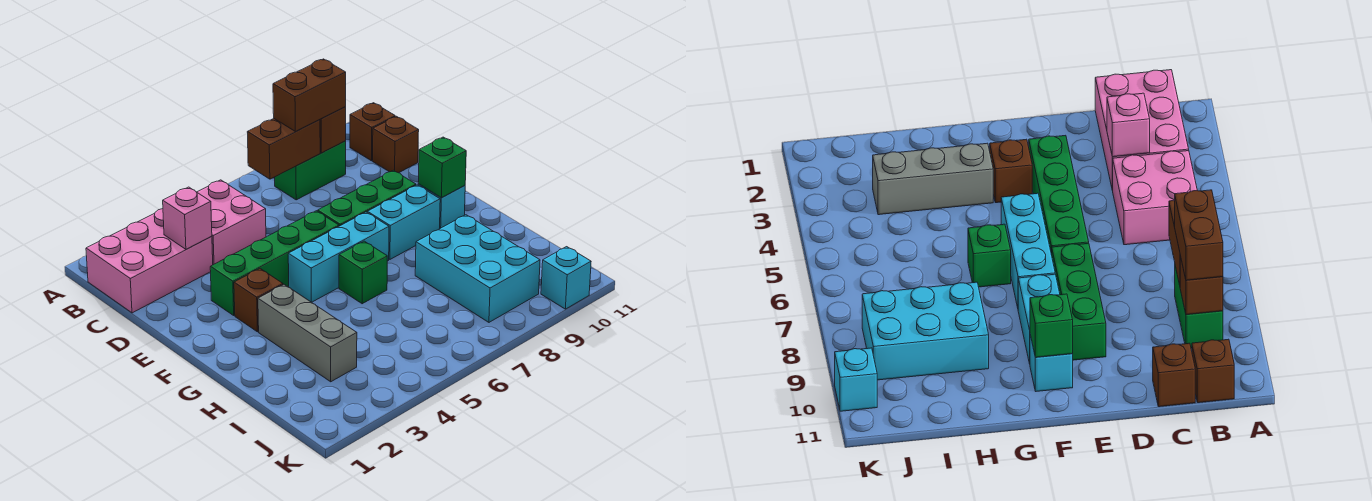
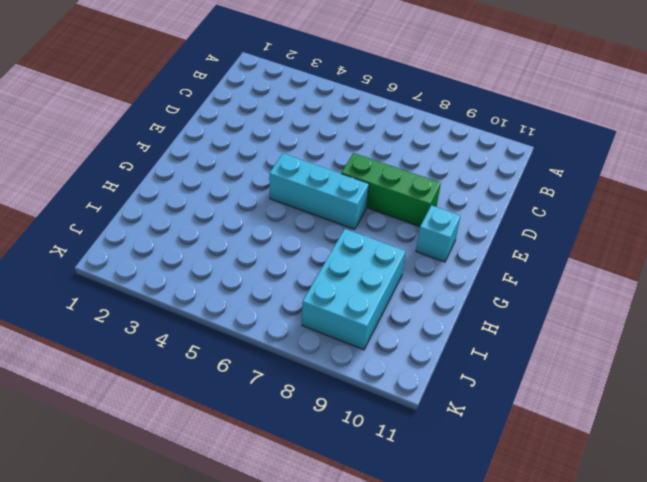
none -> pink brick B1:C3 level 1
none -> pink brick B4:C5 level 1
none -> green brick B8:B9 level 1

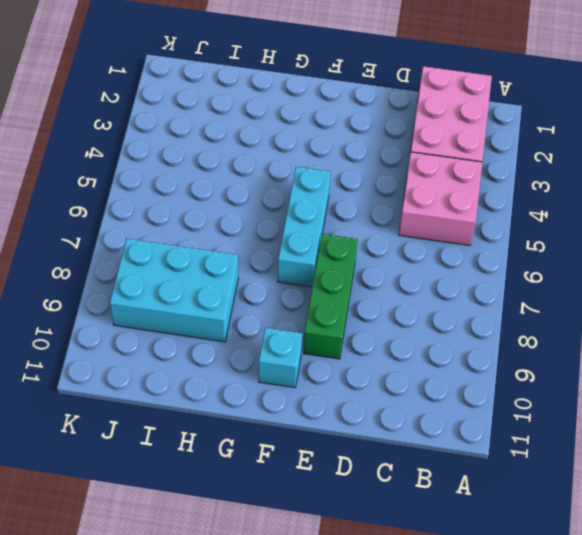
none -> green brick B8:B9 level 1
none -> brown brick B11 level 1
none -> brown brick C11 level 1

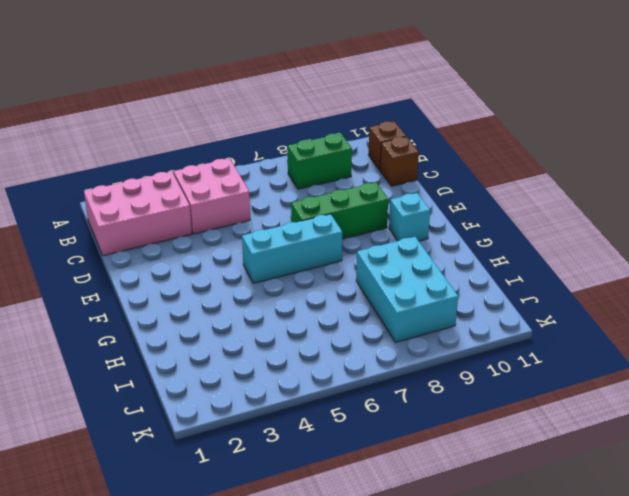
none -> green brick E3:E6 level 1
none -> brown brick F3 level 1
none -> cyan brick F8:F9 level 1

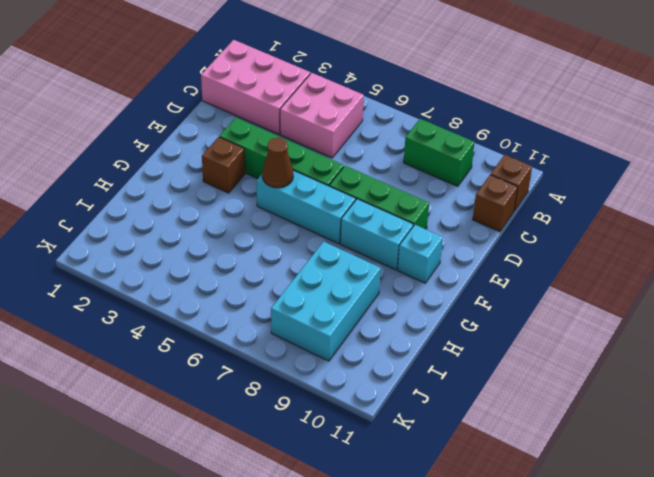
brown cone F5 level 2 -> none
none -> grey brick G3:I3 level 1
none -> green brick G6 level 1
none -> cyan brick K10 level 1

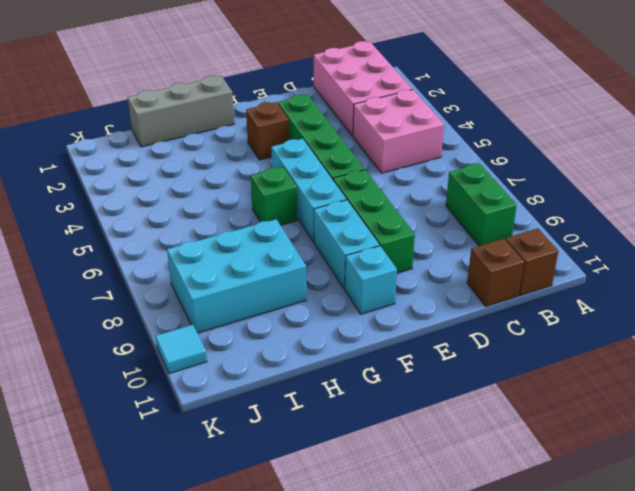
grey brick G1:I1 level 1 -> grey brick G3:I3 level 1
cyan tile K10 level 1 -> cyan brick K10 level 1
none -> brown brick B7:B8 level 2
none -> brown brick B9 level 2
none -> pink brick C3 level 2

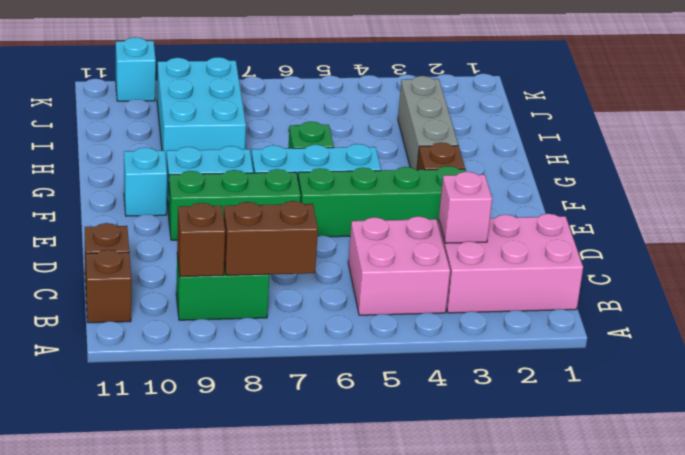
none -> green brick F10 level 2
none -> brown brick B8:B9 level 3

